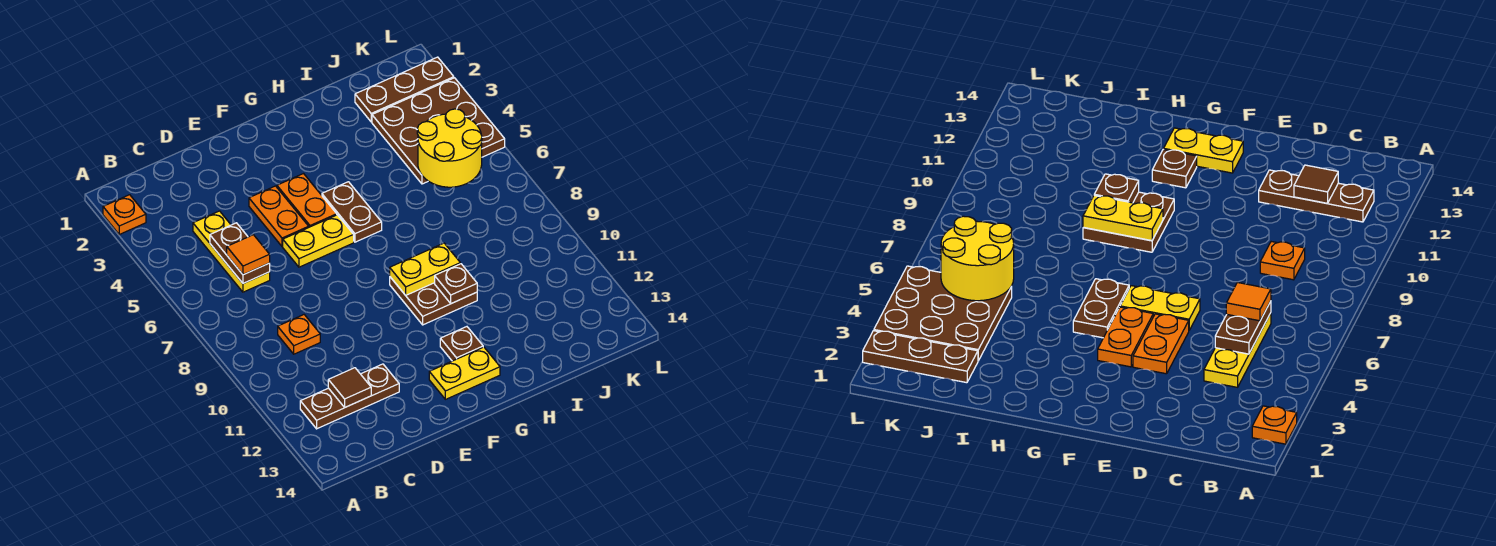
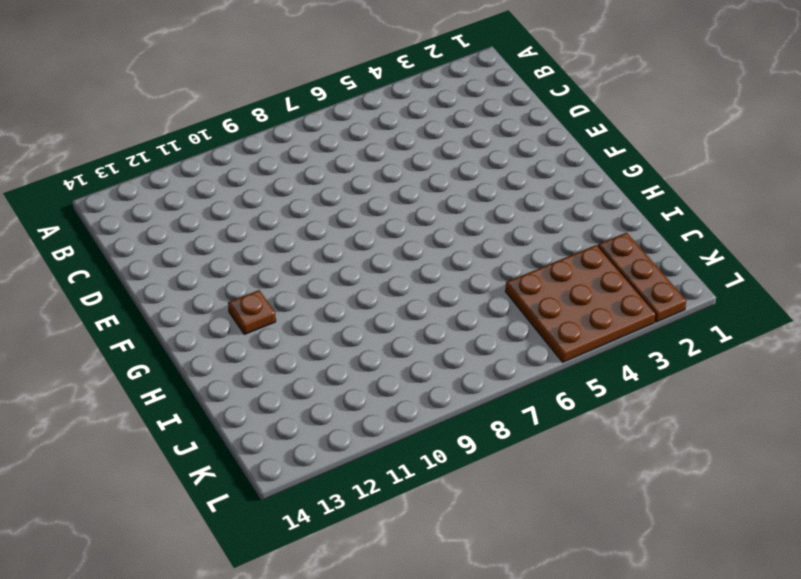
none -> orange plate A2 level 1
none -> brown plate B12:D12 level 1
none -> yellow plate C4:C6 level 1

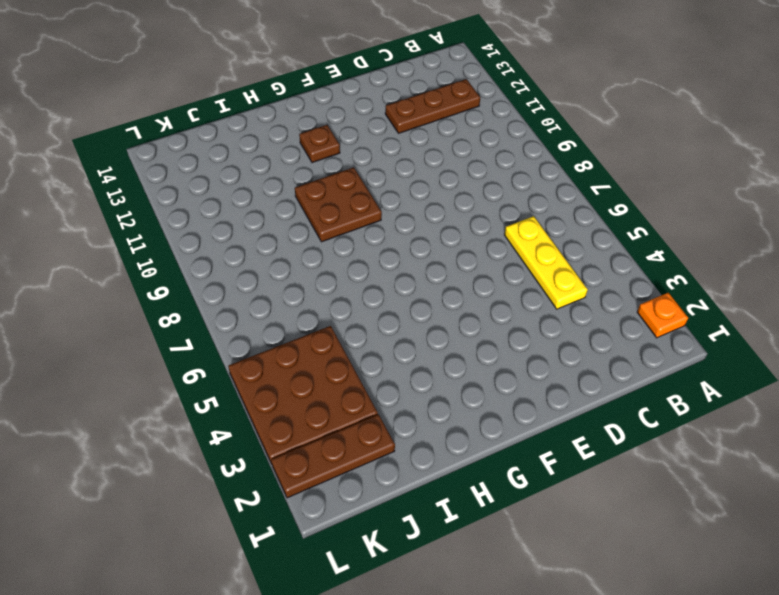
none -> orange plate C9 level 1
none -> orange plate E4:E5 level 1
none -> yellow plate E6:F6 level 1

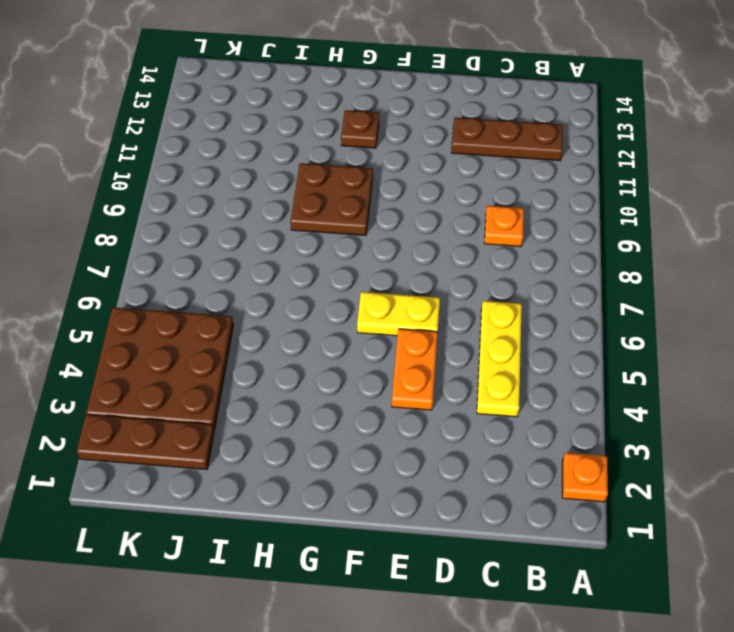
none -> orange plate F4:F5 level 1
none -> yellow plate F13:G13 level 1
none -> brown plate G5:G6 level 1

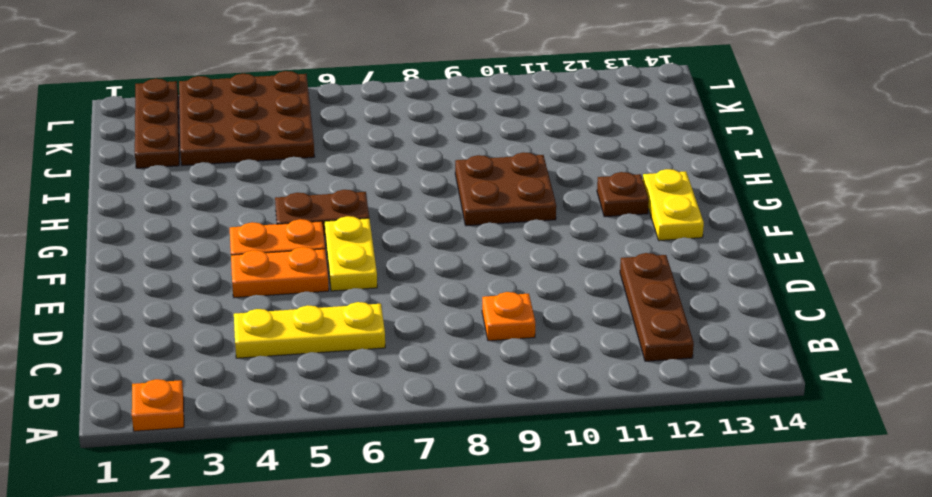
none -> brown plate C5:C6 level 2
none -> brown tile C12 level 2
none -> yellow plate G9:H9 level 2

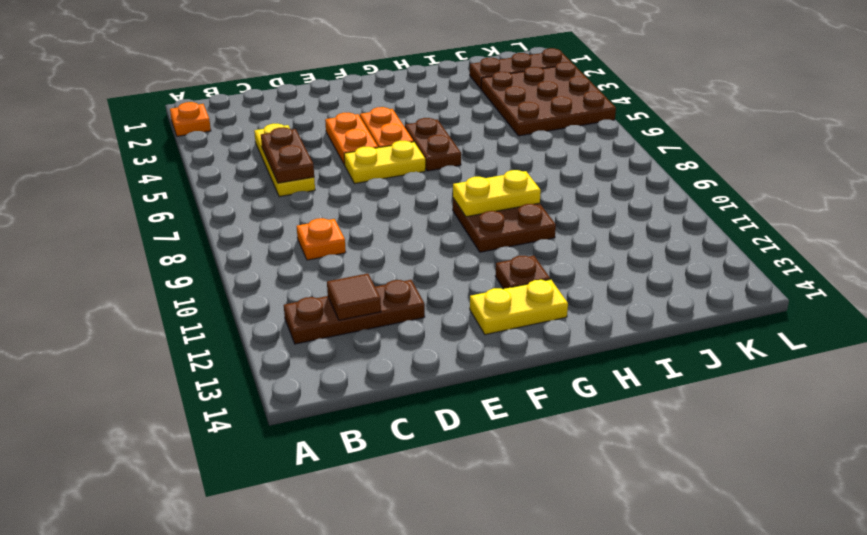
none -> brown plate H10 level 2
none -> yellow round brick J5:K6 level 2
none -> orange tile C6 level 3

